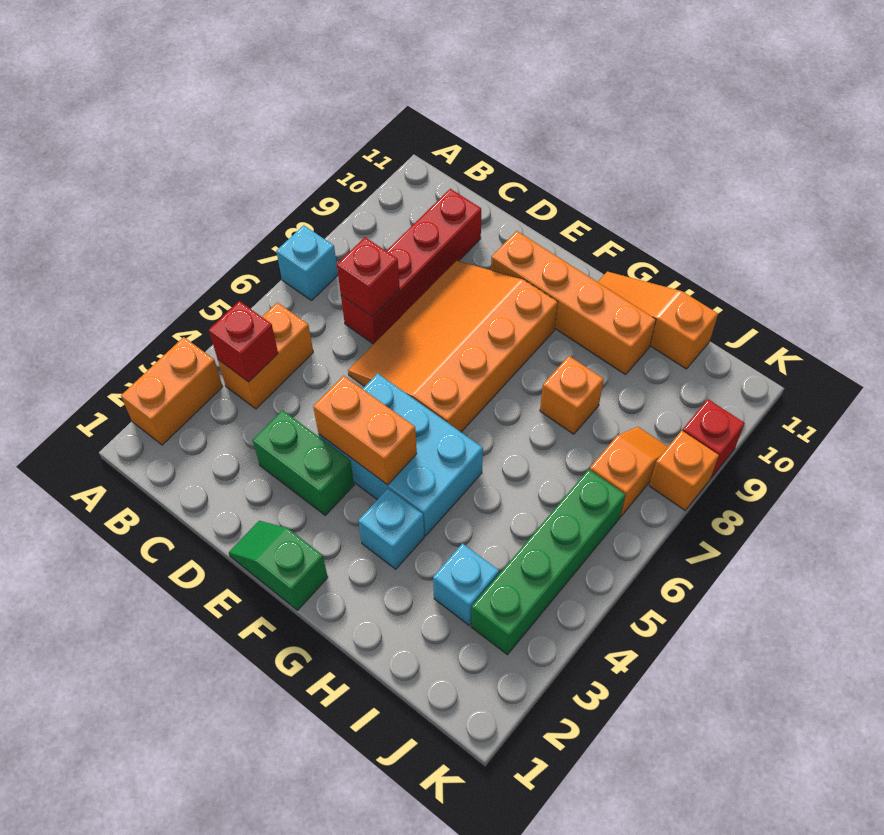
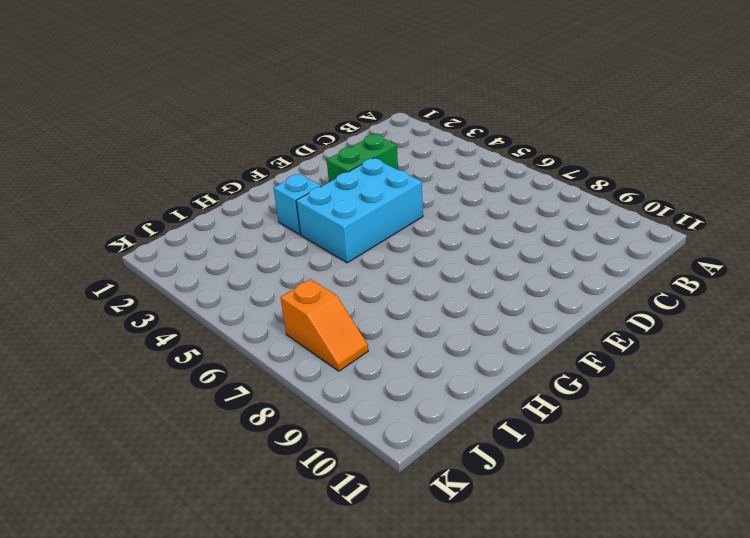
none -> orange brick A2:A3 level 1
none -> cyan brick A7 level 1
none -> orange brick B4:B5 level 1

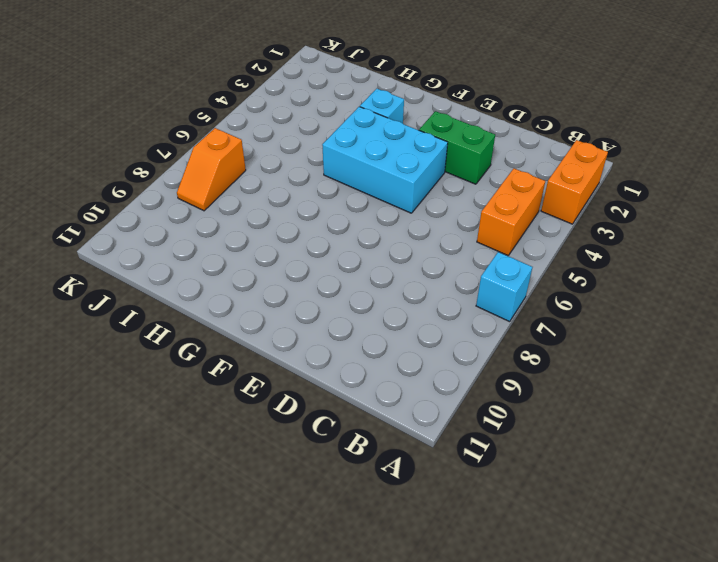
none -> red brick C7:C10 level 1
none -> orange slope D6:F9 level 1 top F
none -> green slope E1:F1 level 1 top F

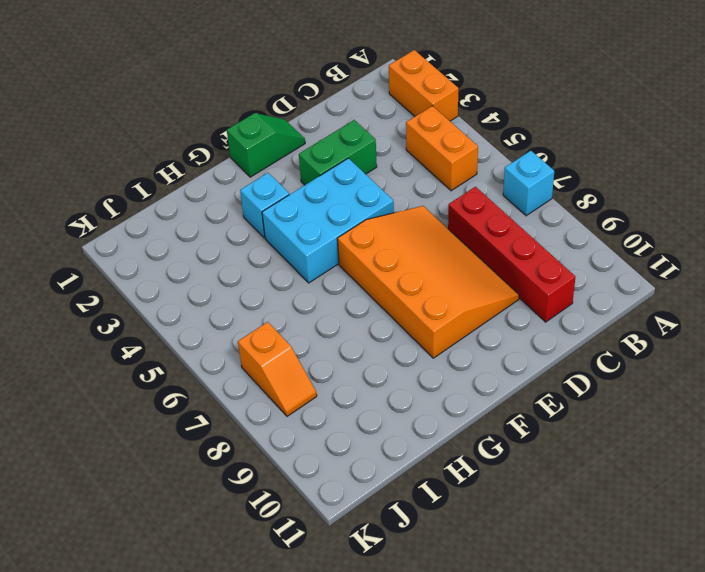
none -> orange brick E10:H10 level 1
none -> orange slope G11:I11 level 1 top I
none -> orange brick H8 level 1

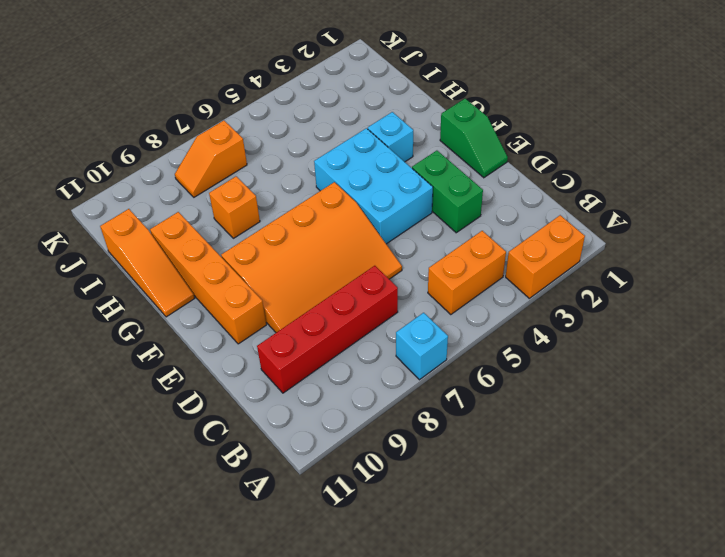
none -> cyan brick I3 level 1
none -> green brick J3:J6 level 1
none -> orange brick K8 level 1

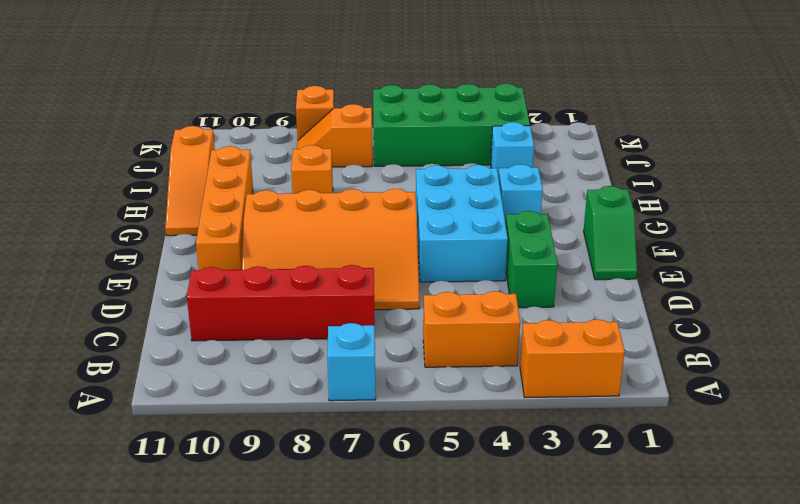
green brick J3:K6 level 1 -> green brick J3:J6 level 1
none -> red brick K9 level 1
none -> red brick B4 level 2
none -> red brick C7 level 2

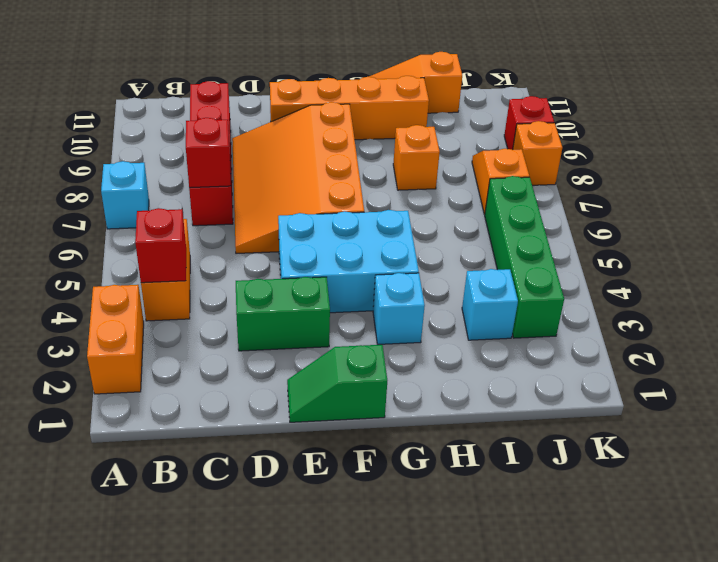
none -> orange brick E4:F4 level 2

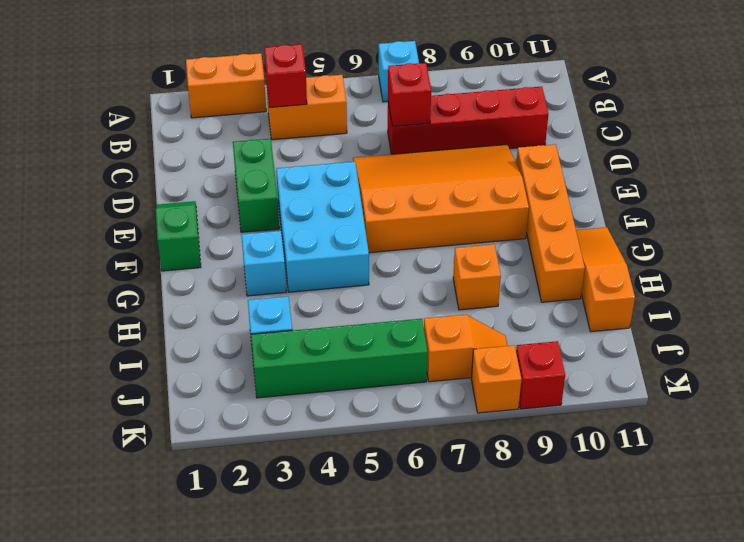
none -> orange brick E4:F4 level 2

